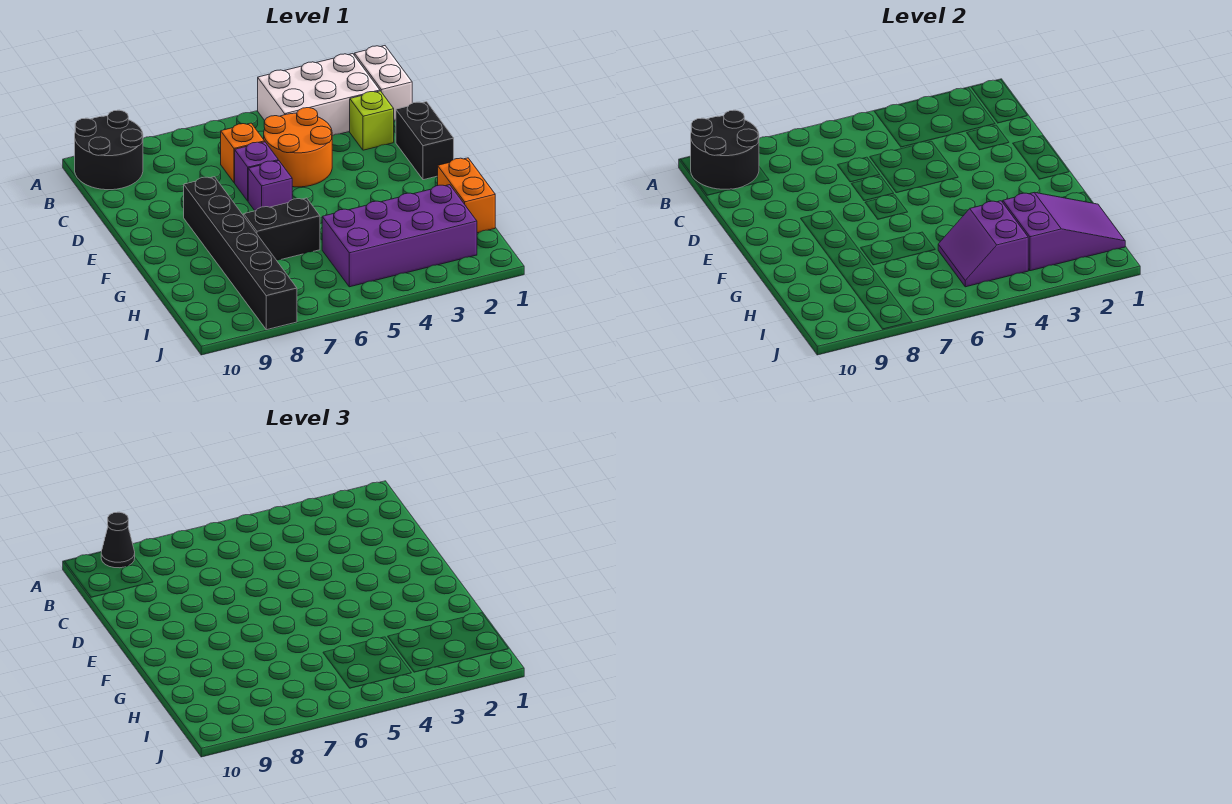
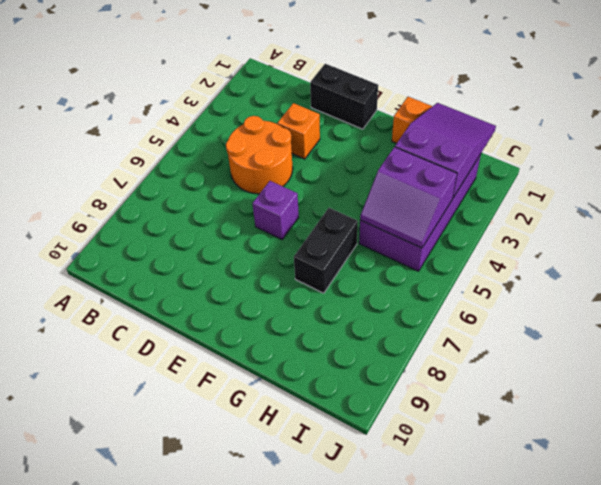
orange brick D3 level 1 -> orange brick C6 level 1
none -> white brick A1:B1 level 1
none -> white brick A2:B4 level 1
none -> black round brick A9:B10 level 1

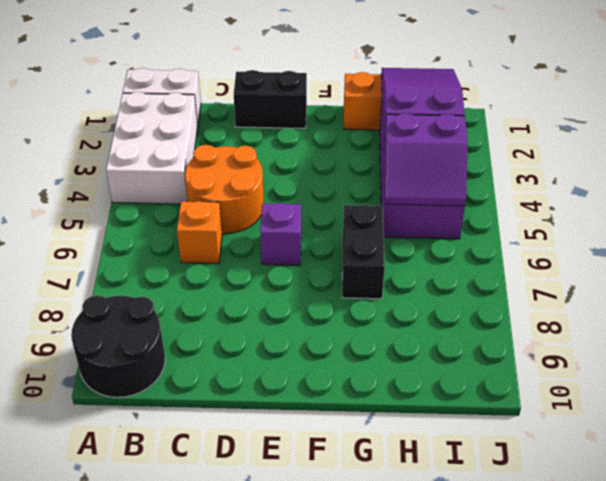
none -> lime brick C2 level 1
none -> purple brick D6 level 1
none -> black brick E8:J8 level 1

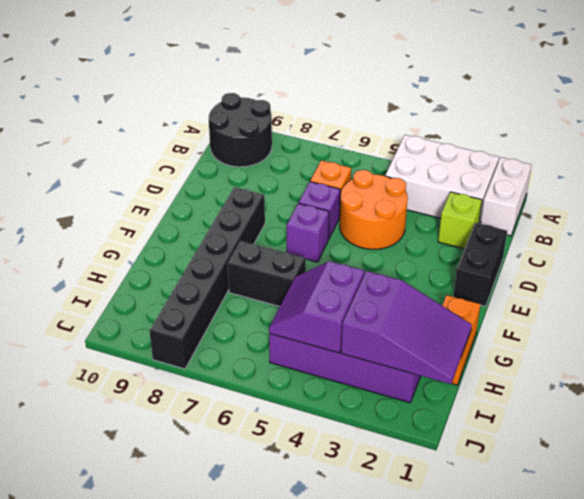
none -> black round brick A9:B10 level 2
none -> black cone A9 level 3

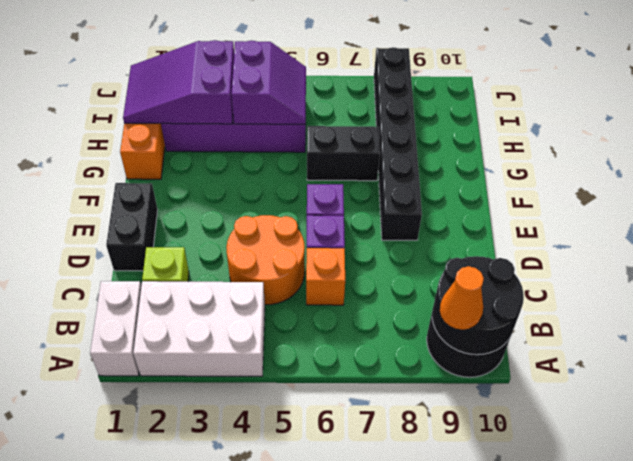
orange cone A9 level 3 -> black cone A9 level 3

